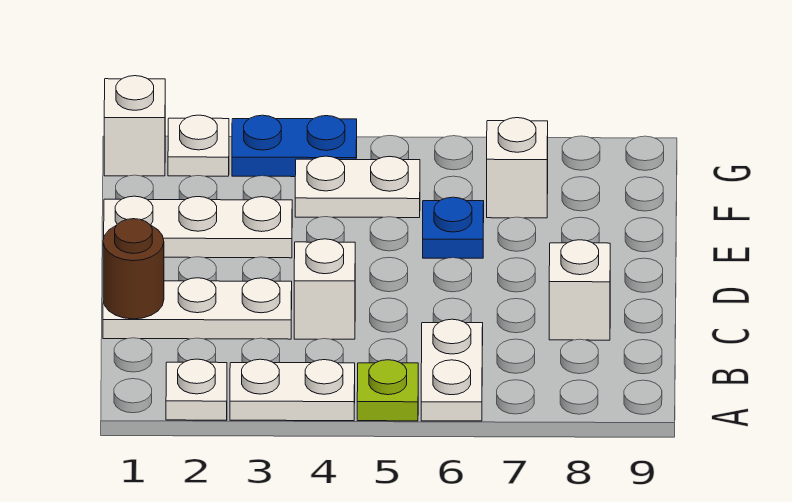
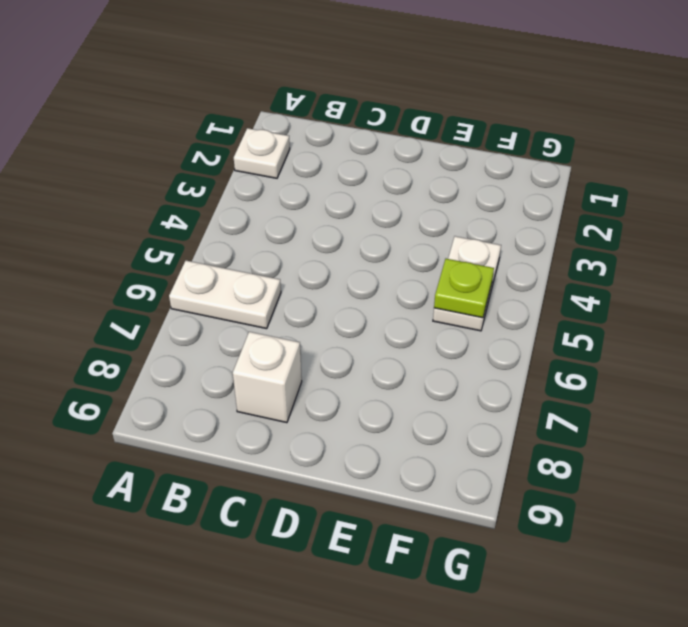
lime plate F5 level 2 -> lime plate A5 level 1
none -> white plate A3:A4 level 1
none -> white plate C1:C3 level 1
none -> white brick C4 level 1

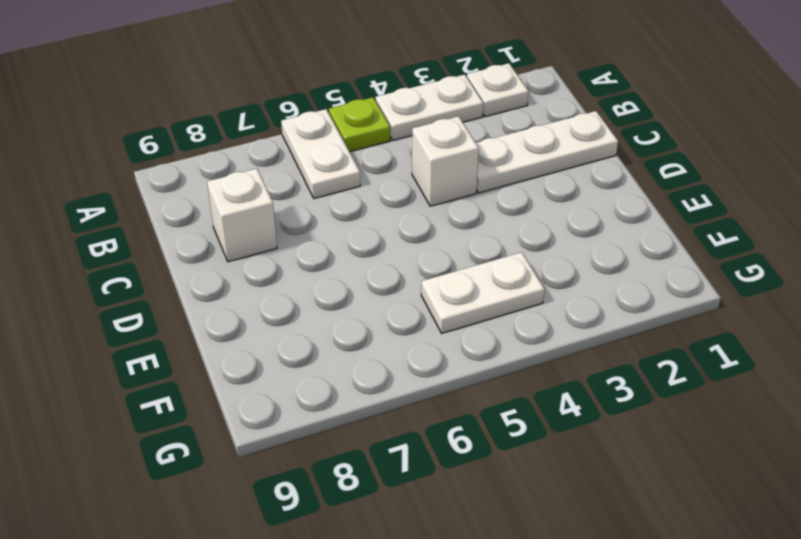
none -> white plate E1:E3 level 1
none -> blue plate E6 level 1
none -> white brick F7 level 1

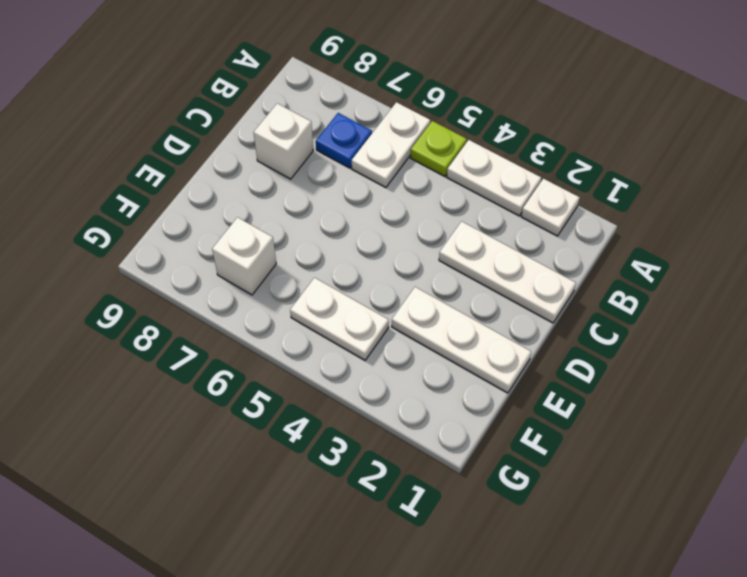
blue plate B7 level 1 -> blue plate E6 level 1
none -> white brick C4 level 1
none -> white brick G1 level 1
none -> white plate G2 level 1

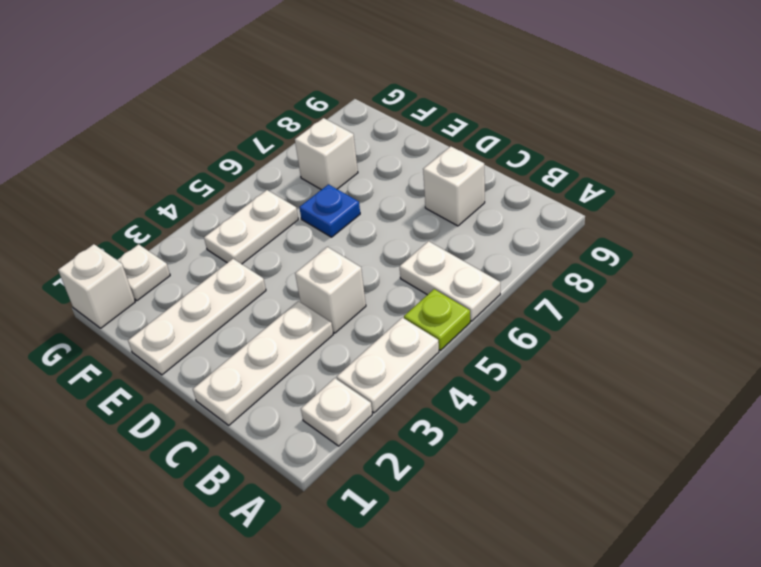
none -> blue plate G3:G4 level 1
none -> brown round brick C1 level 2

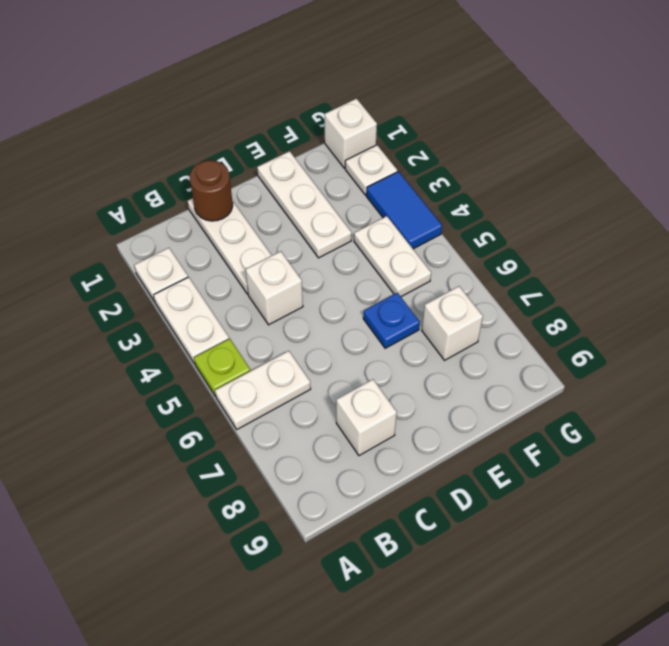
blue tile G3:G4 level 1 -> blue plate G3:G4 level 1

